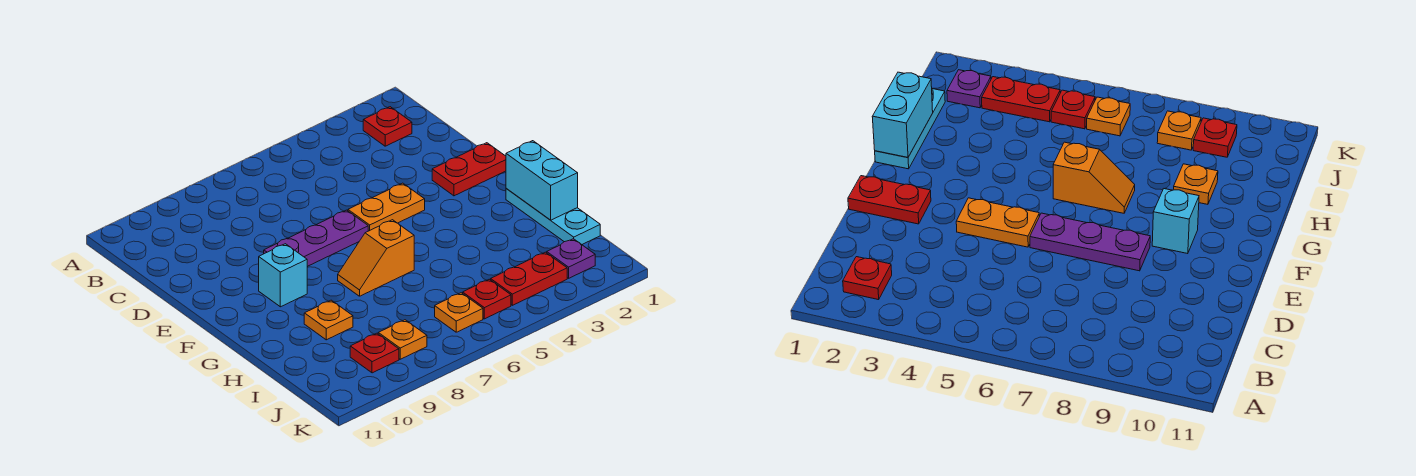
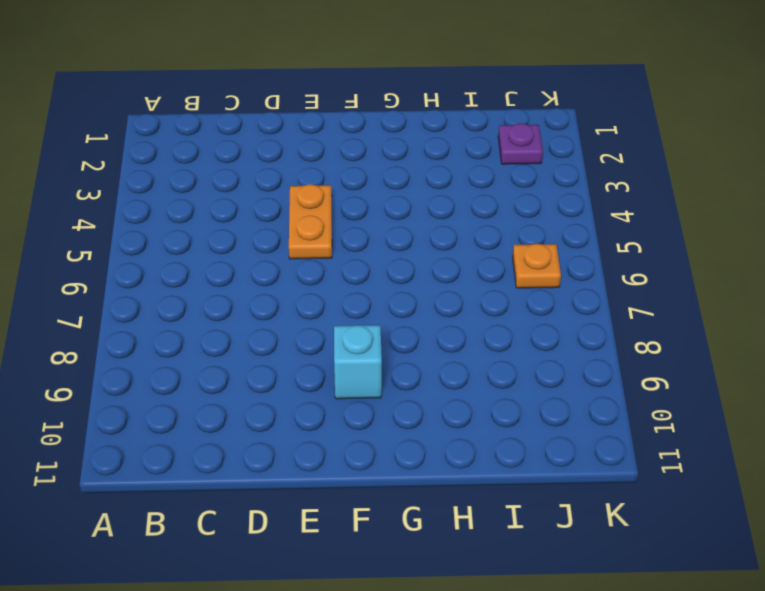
none -> red plate B2 level 1
none -> red plate E1:E2 level 1
none -> purple plate E6:E8 level 1

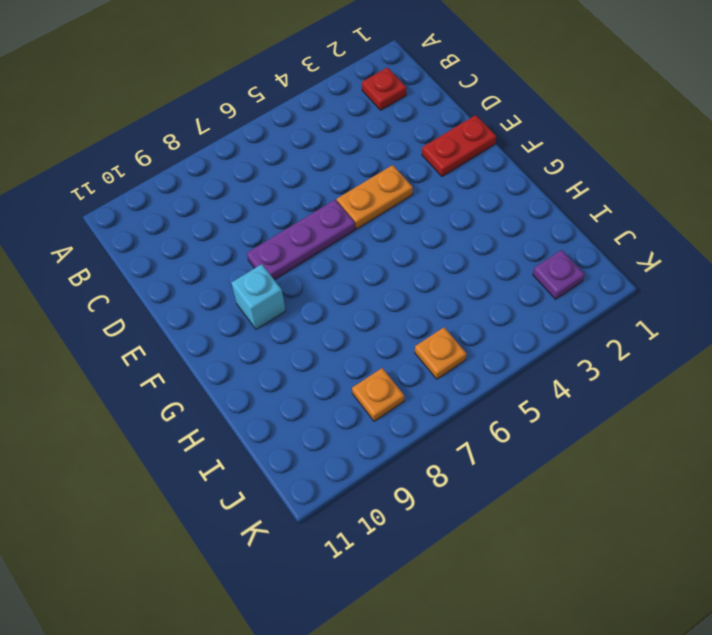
none -> cyan plate G1:I1 level 1
none -> orange slope G6:G7 level 1 top 6
none -> orange plate H9 level 1

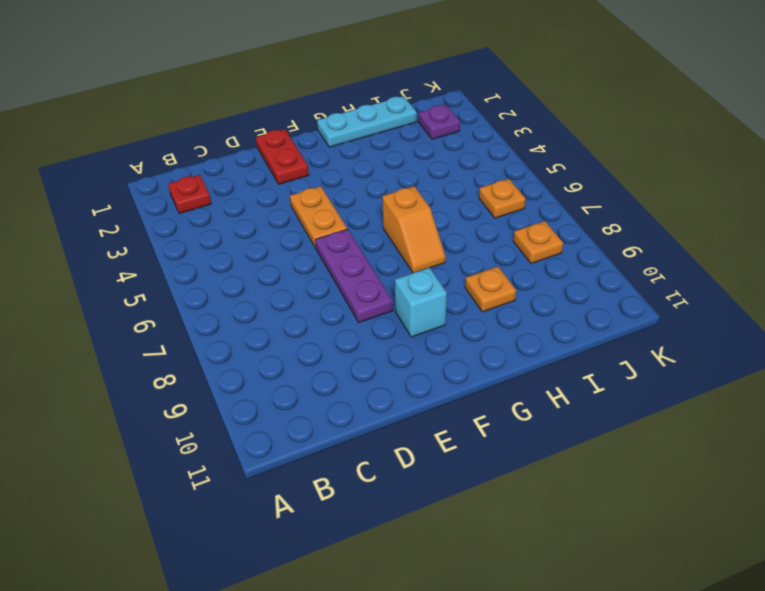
none -> red plate J3:J4 level 1
none -> red plate J5 level 1
none -> red plate J9 level 1

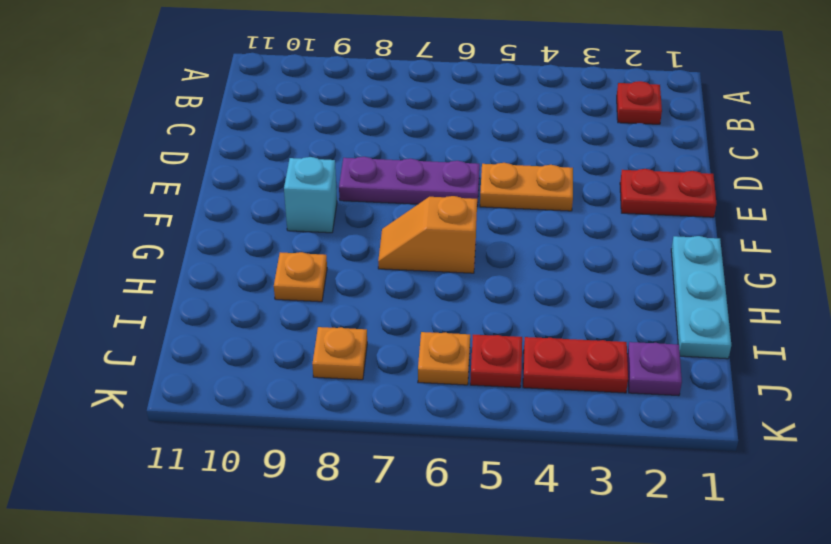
none -> red plate J9 level 1
none -> cyan brick G1:H1 level 2

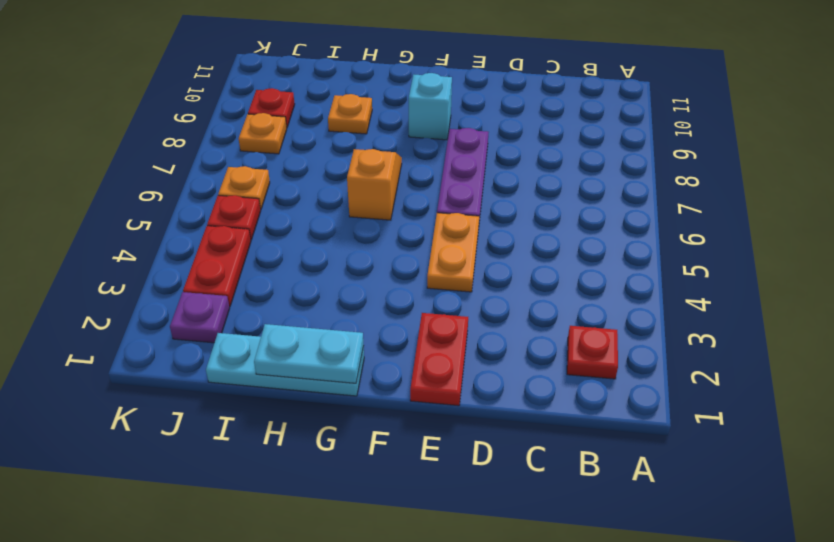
cyan plate G1:H1 level 2 -> cyan brick G1:H1 level 2

